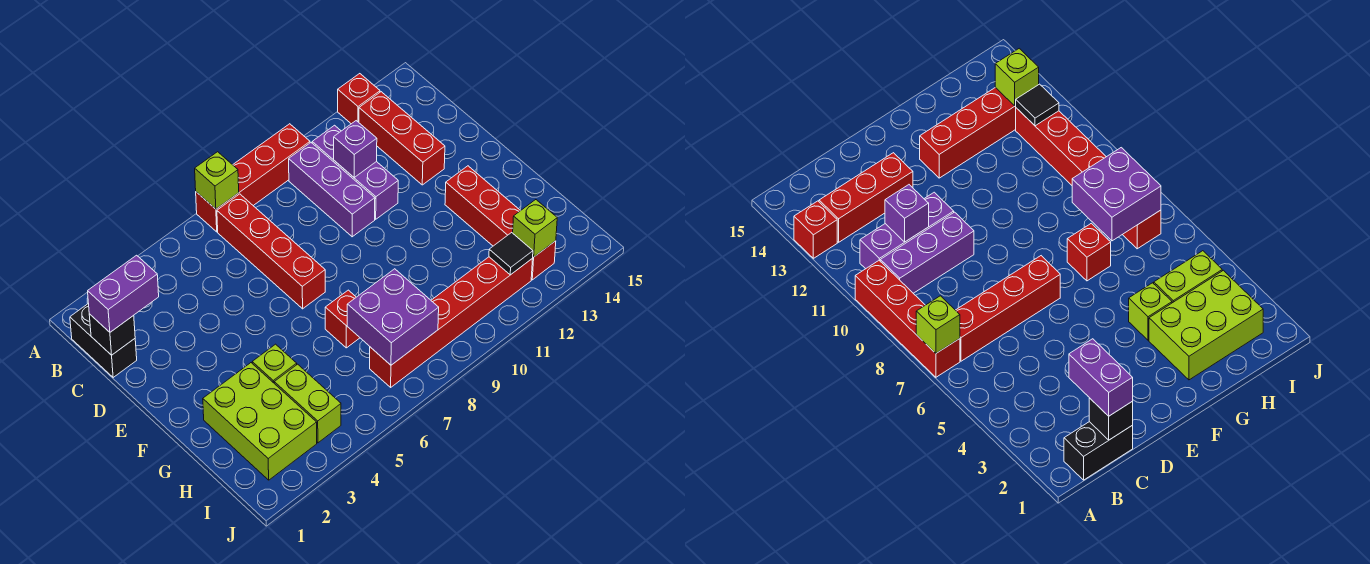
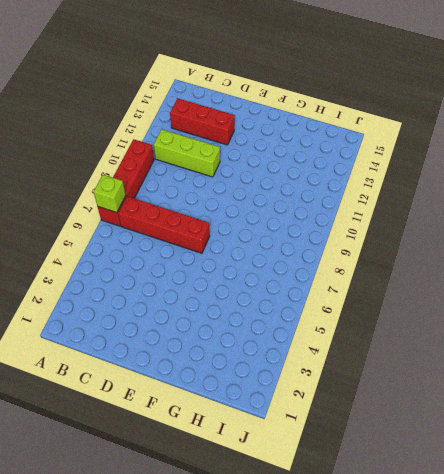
lime brick B11:D11 level 1 -> purple brick B11:D11 level 1
none -> red brick A13 level 1
none -> black brick B1:C1 level 1
none -> purple brick B10:D10 level 1

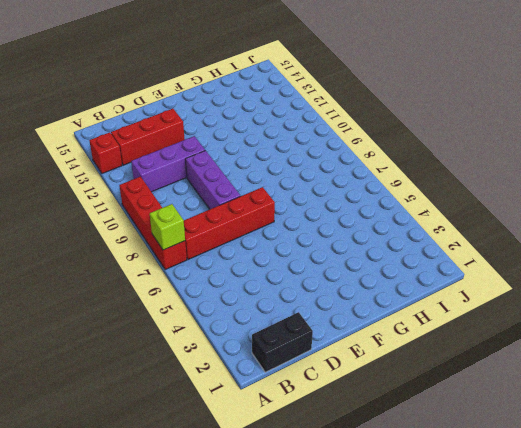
purple brick D8:D10 level 1 -> purple brick B10:D10 level 1
none -> red brick F13:I13 level 1
none -> lime brick G2:I3 level 1
none -> lime brick G4 level 1

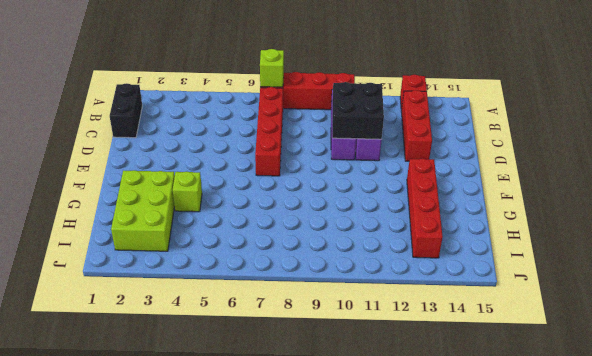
black brick C10:D11 level 2 -> purple brick C11 level 2
none -> red brick G7 level 1
none -> lime brick H4:I4 level 1
none -> red brick I7:I12 level 1

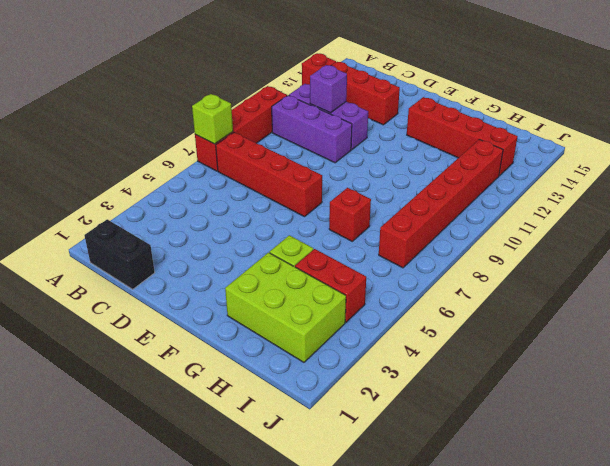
red brick H4:I4 level 1 -> lime brick H4:I4 level 1
none -> black brick C1 level 2
none -> purple brick H7:I8 level 2
none -> black tile I12 level 2

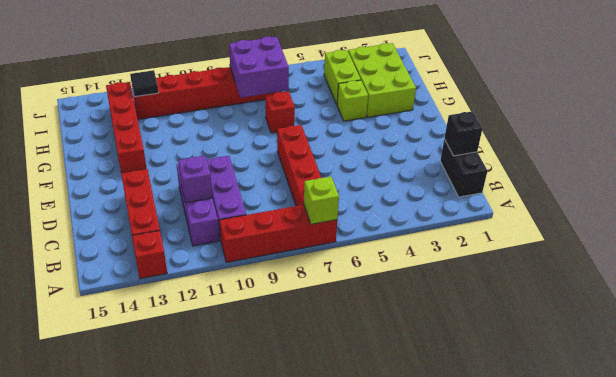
none -> lime brick I13 level 2
none -> purple brick C1:C2 level 3

